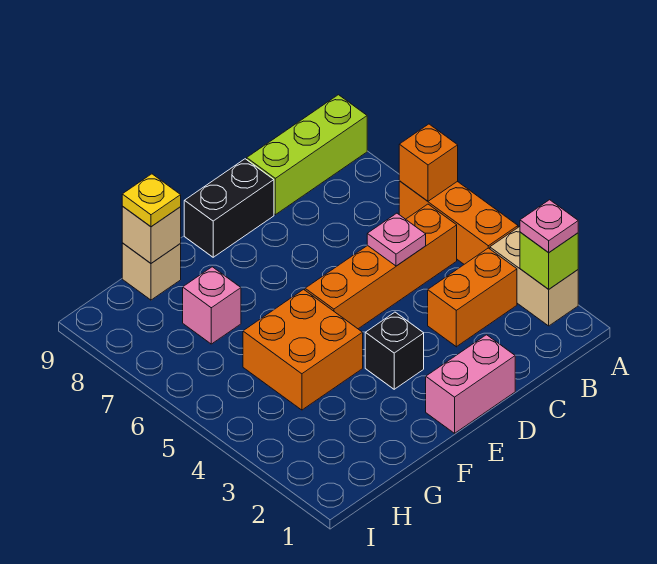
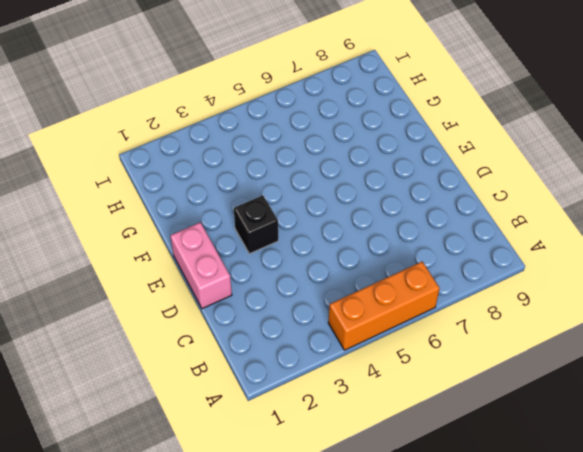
none -> tan brick A2:A3 level 1
none -> lime brick A9:C9 level 1
none -> orange brick B3:C3 level 1

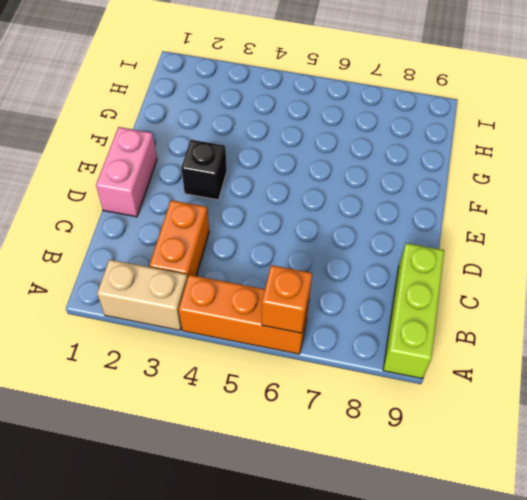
none -> orange brick B5:E5 level 1
none -> black brick D9:E9 level 1
none -> orange brick F4:G5 level 1

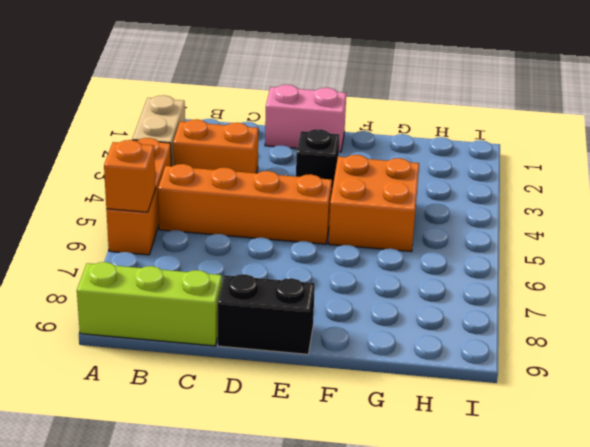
none -> pink brick G7 level 1
none -> tan brick G9 level 1
none -> lime brick A2 level 2

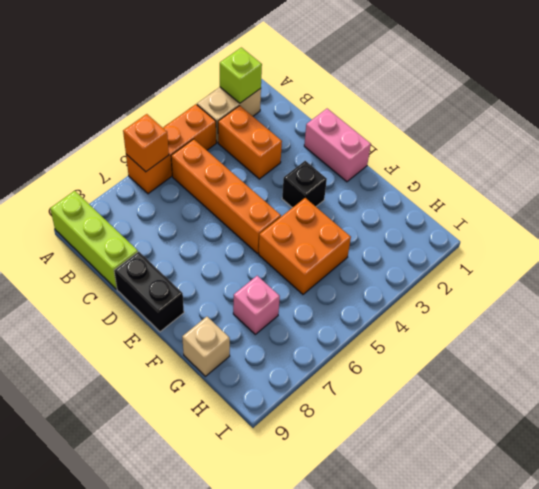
none -> pink plate C5 level 2
none -> tan brick G9 level 2
none -> pink plate A2 level 3

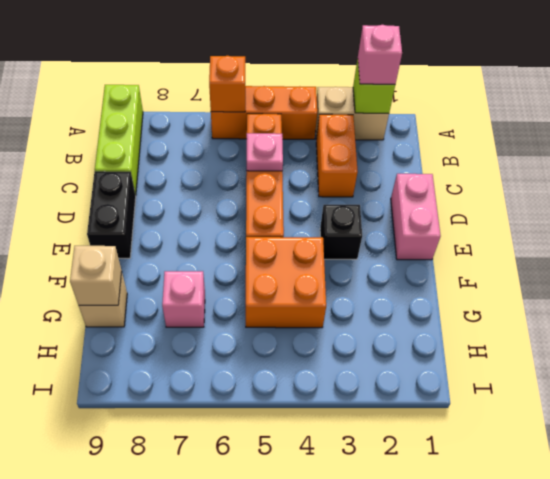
pink brick A2 level 3 -> pink plate A2 level 3
none -> yellow plate G9 level 3

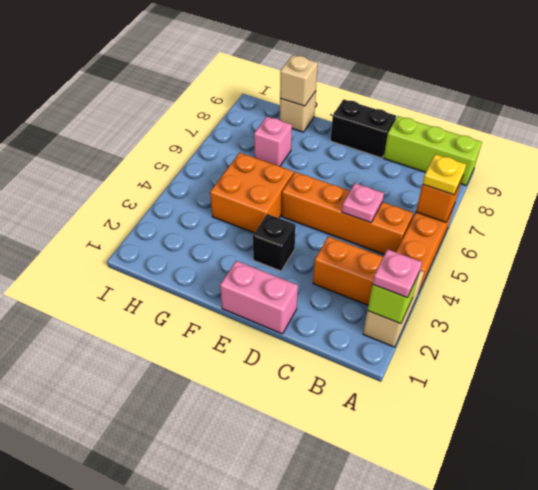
yellow plate A6 level 3 -> yellow plate G9 level 3

